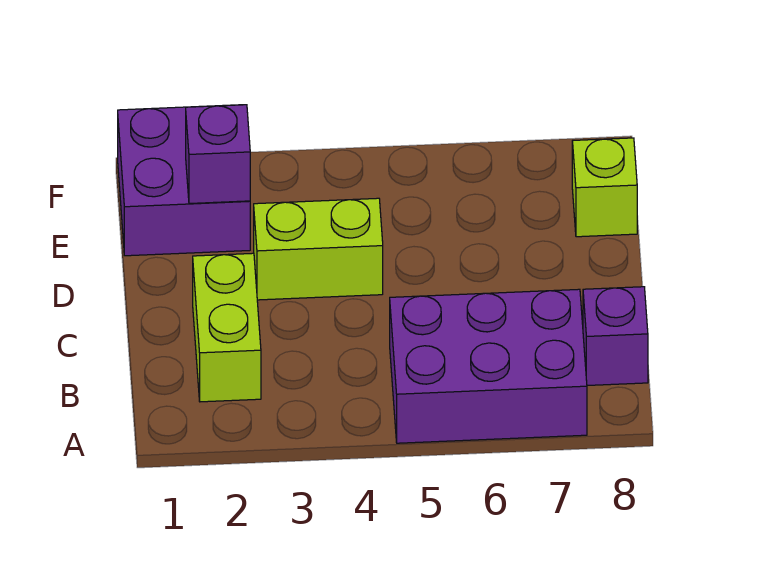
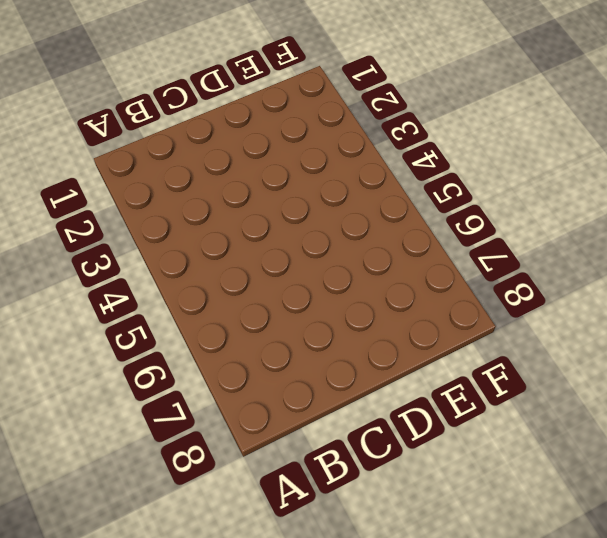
none -> purple brick A5:B7 level 1
none -> lime brick B2:C2 level 1

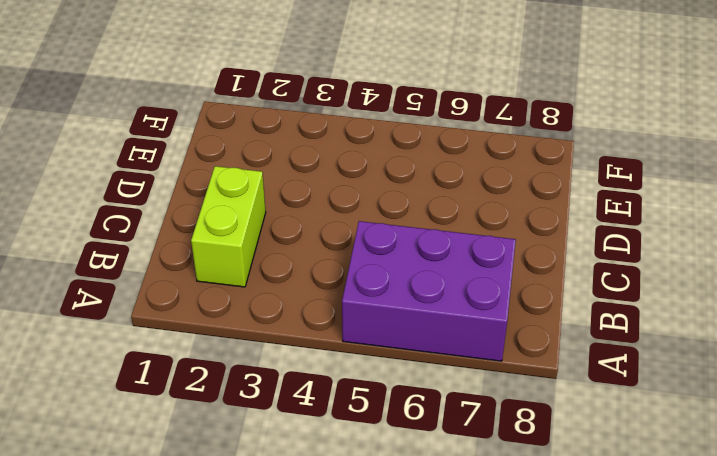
none -> purple brick B8 level 1
none -> lime brick D3:D4 level 1

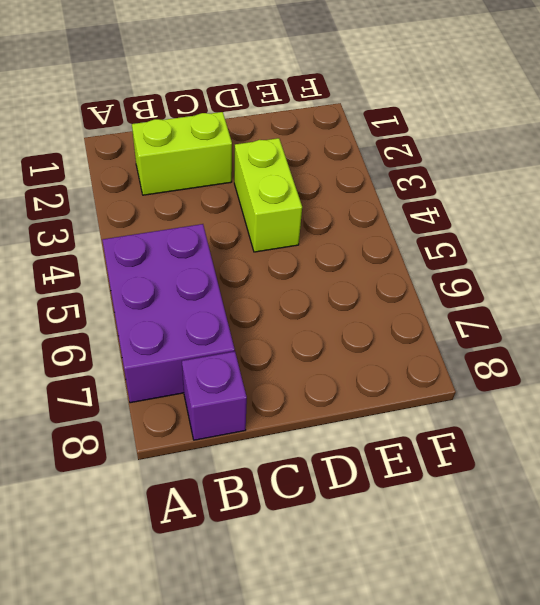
none -> purple brick E1:F2 level 1
none -> lime brick E8 level 1

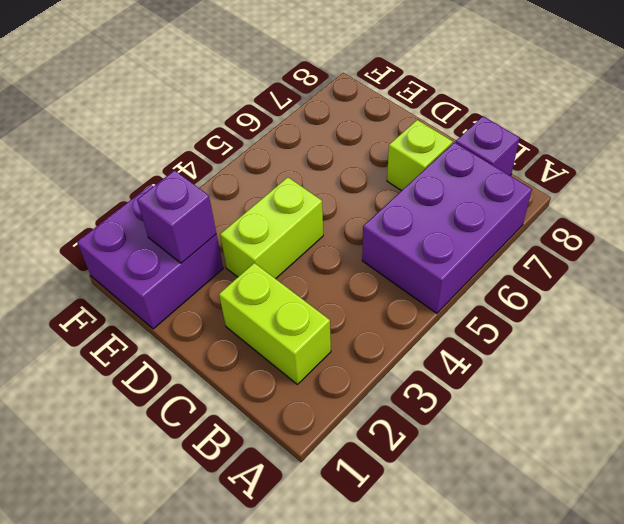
lime brick C7 level 1 -> lime brick E8 level 1

